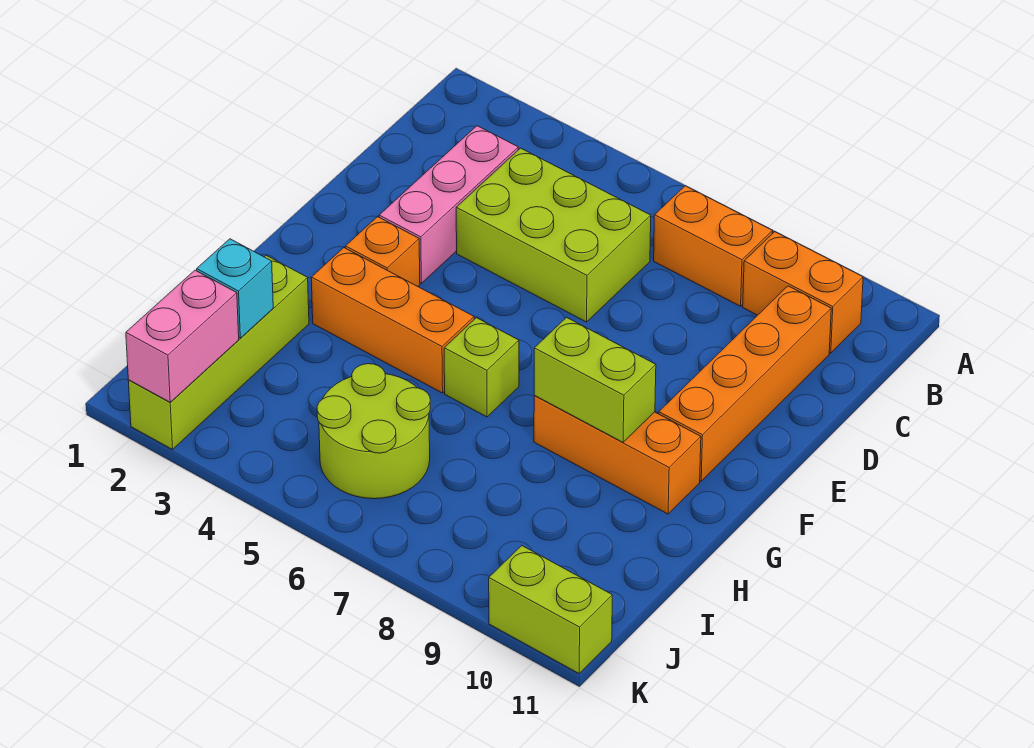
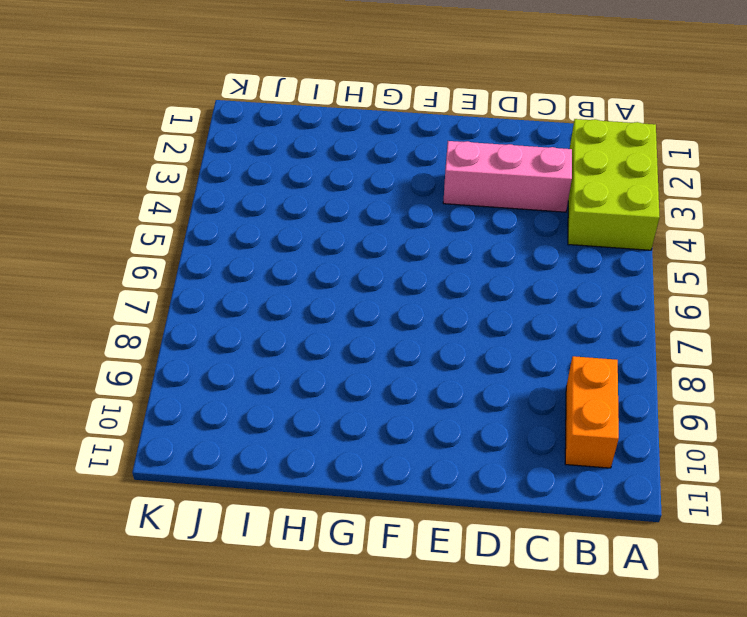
lime brick A2:B4 level 1 -> lime brick C4:D6 level 1
none -> orange brick B7:B8 level 1
none -> orange brick C10:F10 level 1
none -> orange brick F3 level 1

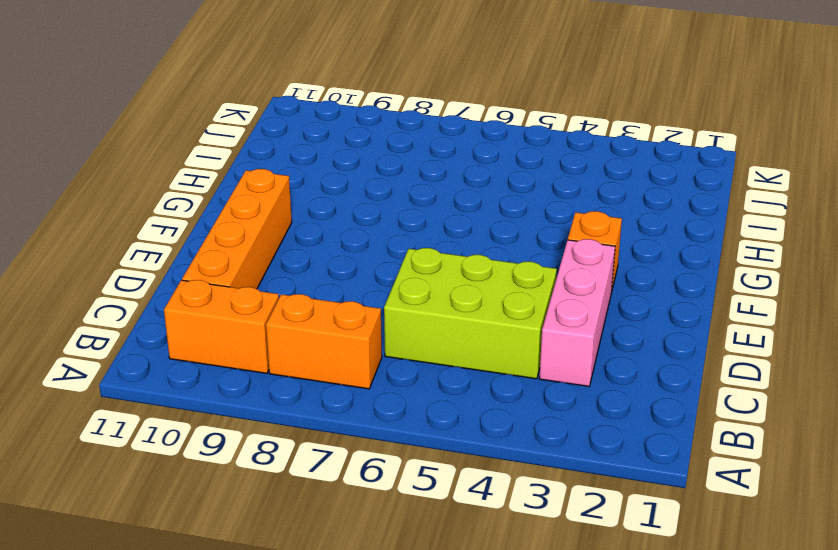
none -> orange brick G3:G5 level 1
none -> lime brick G6 level 1
none -> orange brick G8:G10 level 1

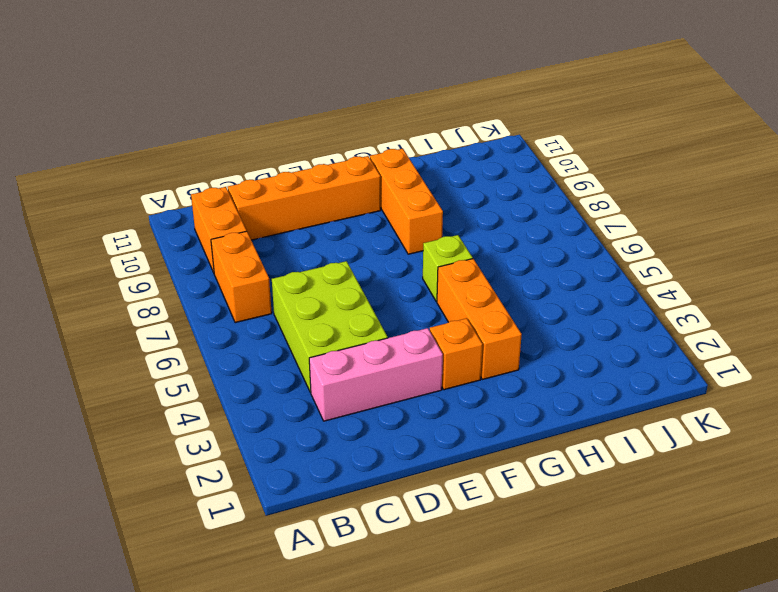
none -> lime brick H2:K2 level 1
none -> lime round brick I5:J6 level 1
none -> lime brick K10:K11 level 1

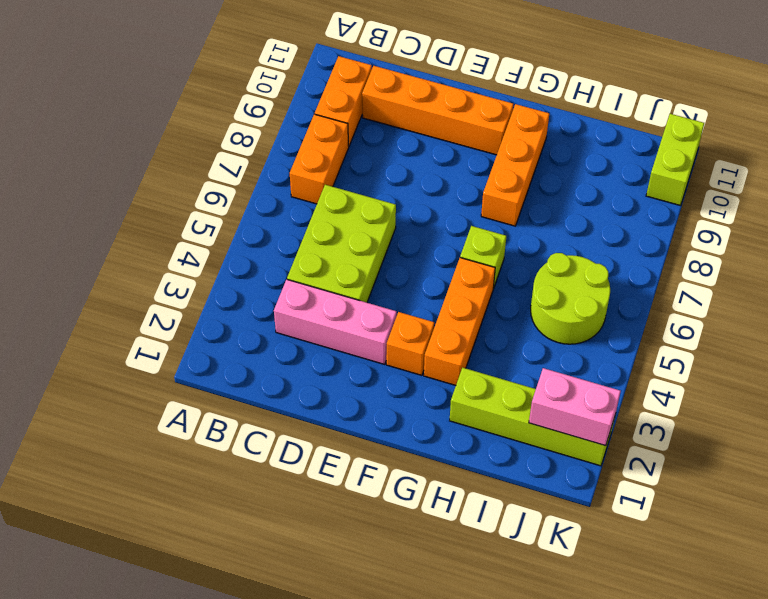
none -> lime brick G8:G9 level 2
none -> cyan brick I2 level 2

